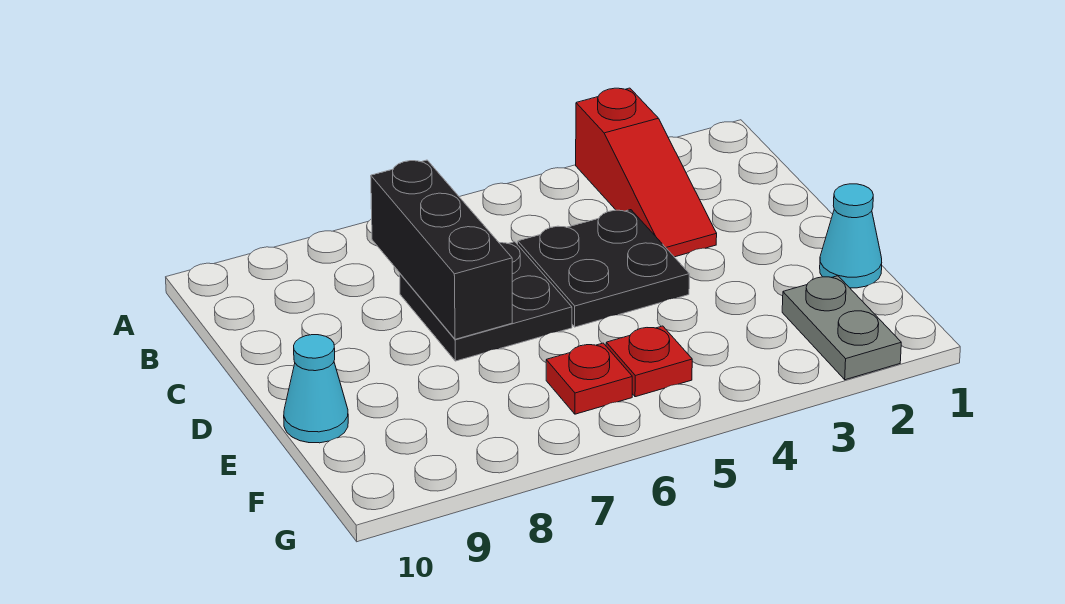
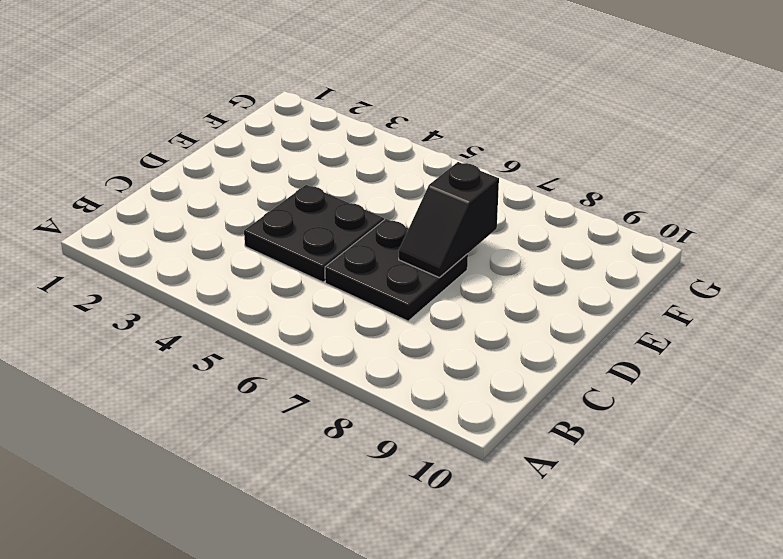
black slope D7:E7 level 2 top E -> black brick B7:D7 level 2
none -> red slope A3:C3 level 1 top A
none -> cyan cone E1 level 1

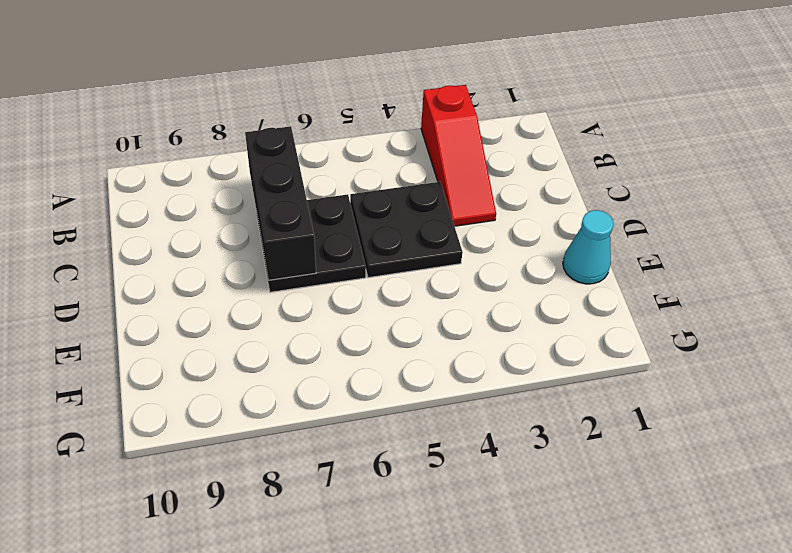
none -> cyan cone E10 level 1
none -> grey plate F2:G2 level 1

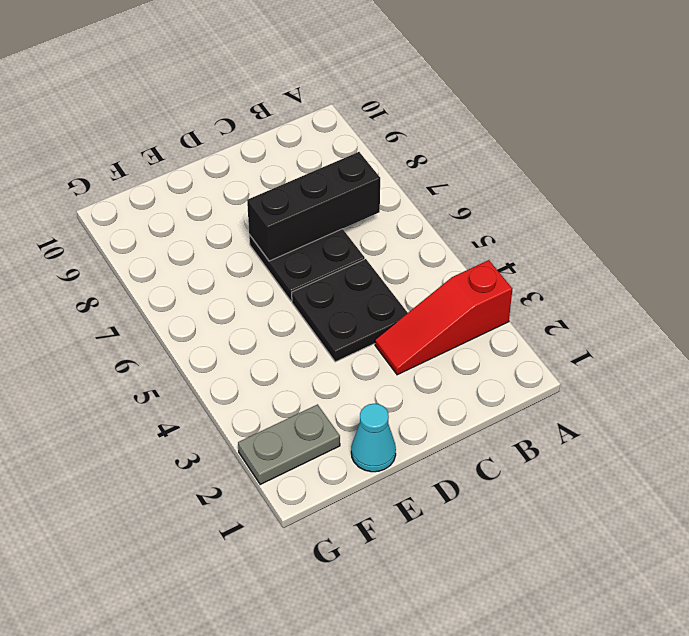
none -> cyan cone E10 level 1
none -> red plate F5 level 1

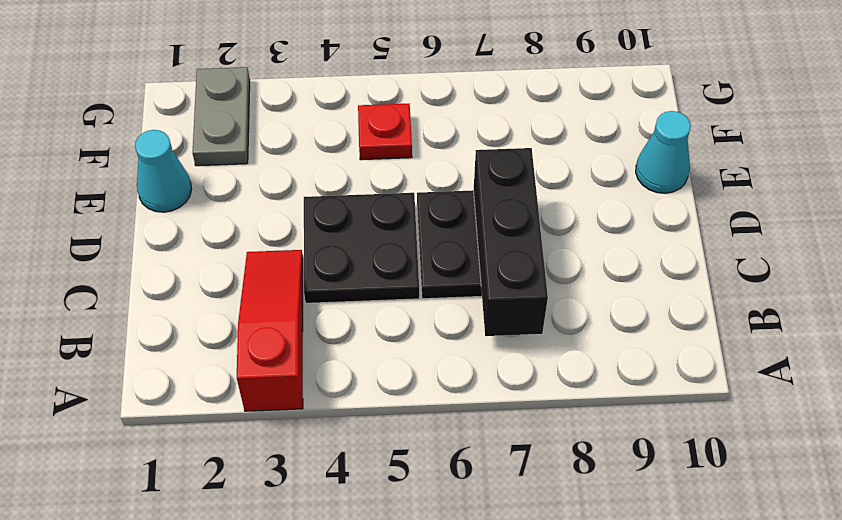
none -> red plate F6 level 1

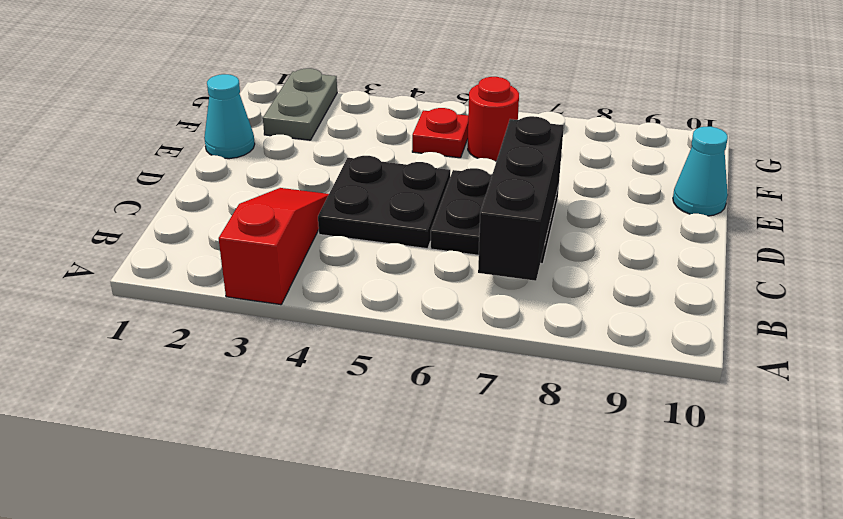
red round brick F6 level 1 -> red plate F6 level 1

